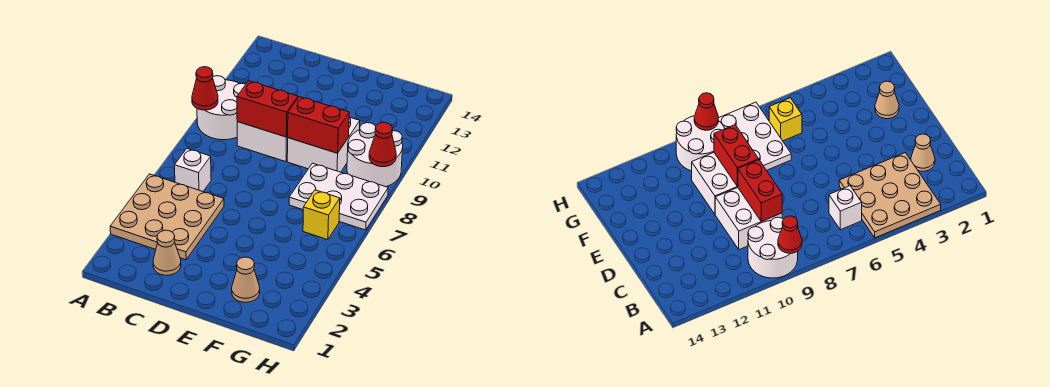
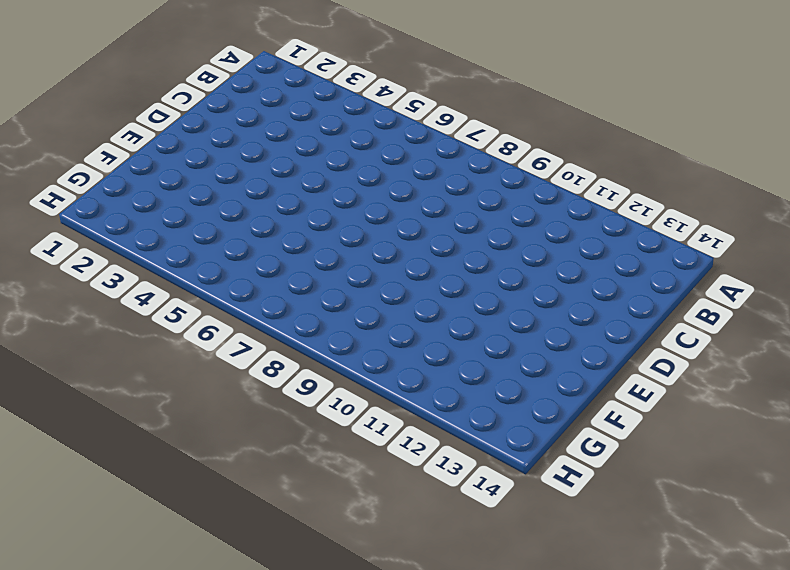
none -> tan plate A3:C5 level 1
none -> white round brick A9:B10 level 1
none -> white brick B6 level 1

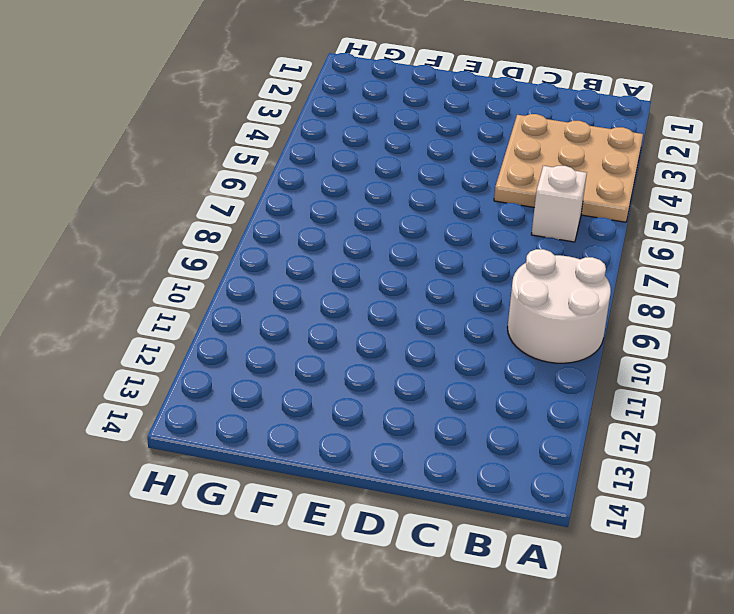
none -> tan cone C2 level 1
none -> white brick C9:D10 level 1
none -> white brick E9:F10 level 1

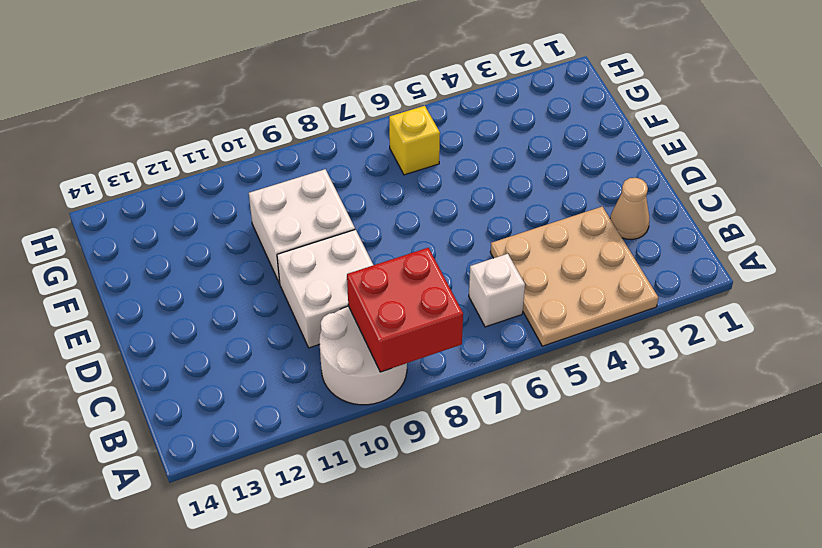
red brick A8:B9 level 2 -> red cone A9 level 2
none -> tan cone F2 level 1
none -> white plate F7:H8 level 1
none -> white round brick G9:H10 level 1

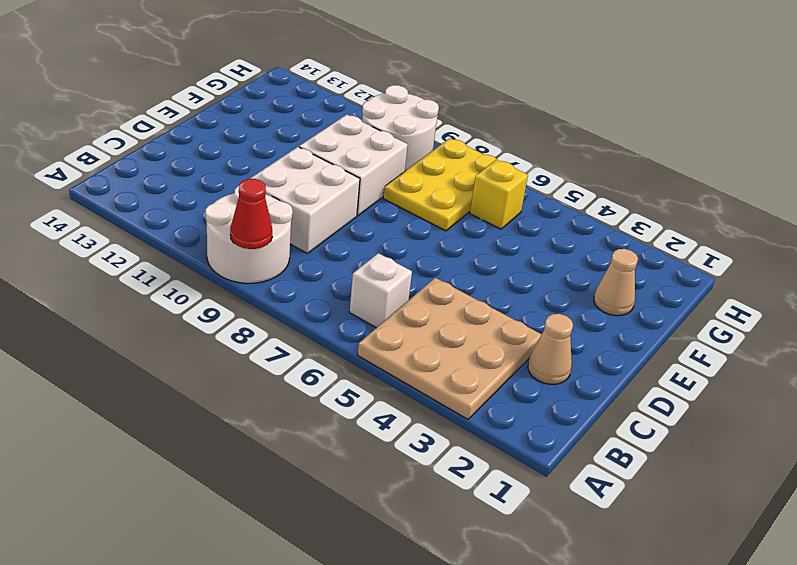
yellow plate F7:H8 level 1 -> white plate F7:H8 level 1
none -> red brick C9:D9 level 2
none -> red brick E9:F9 level 2
none -> red cone H9 level 2

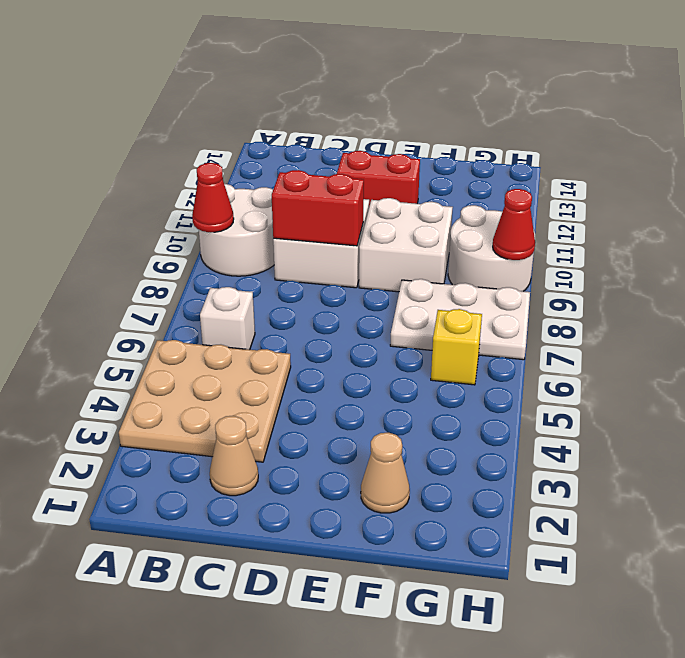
red brick D12:E12 level 1 -> red brick E9:F9 level 2

